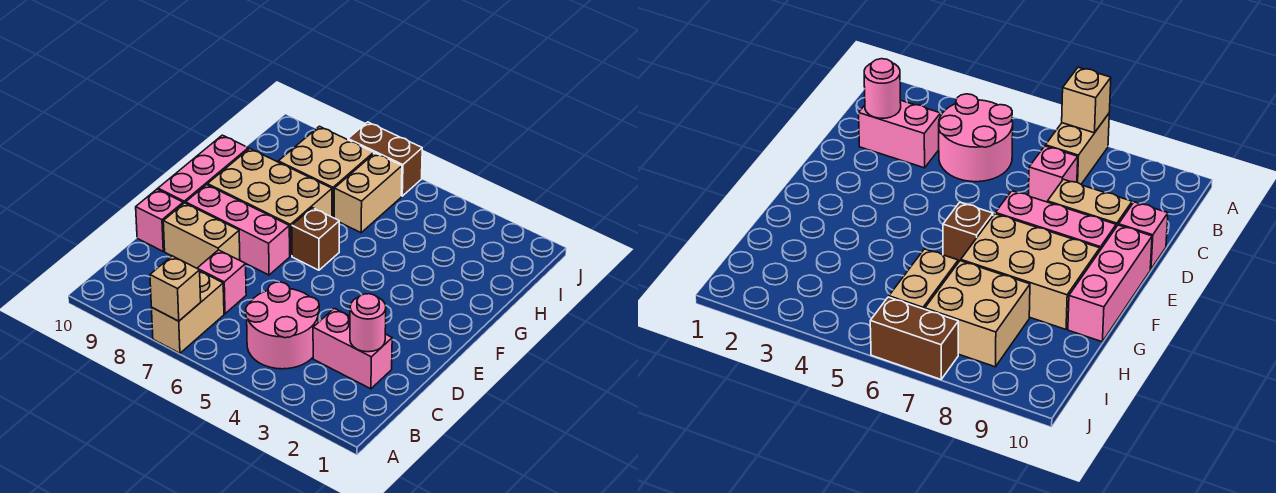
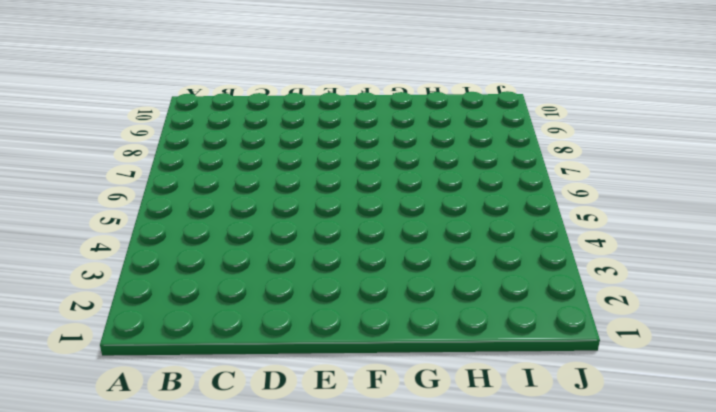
none -> tan brick A7:B7 level 1
none -> pink round brick B4:C5 level 1
none -> pink brick C2:C3 level 1

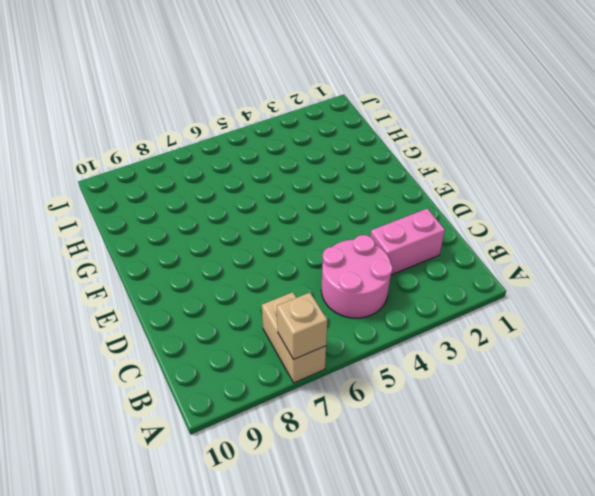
none -> pink brick C7 level 1
none -> tan brick D8:D9 level 1
none -> pink brick D10 level 1

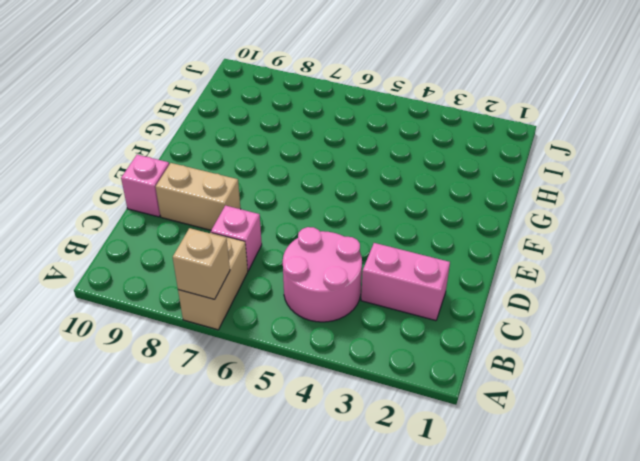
none -> pink brick E7:E9 level 1
none -> pink brick E10:G10 level 1
none -> brown brick F6 level 1

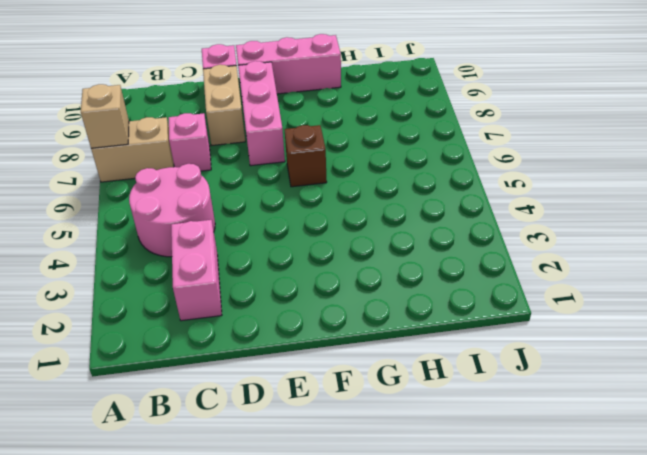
none -> tan brick F7:G9 level 1
none -> tan brick H6:I6 level 1
none -> tan brick H7:I8 level 1

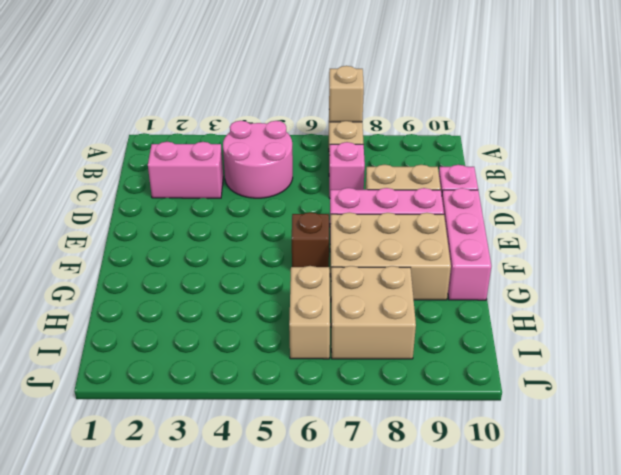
none -> brown brick J6:J7 level 1
none -> pink round brick C2 level 2

